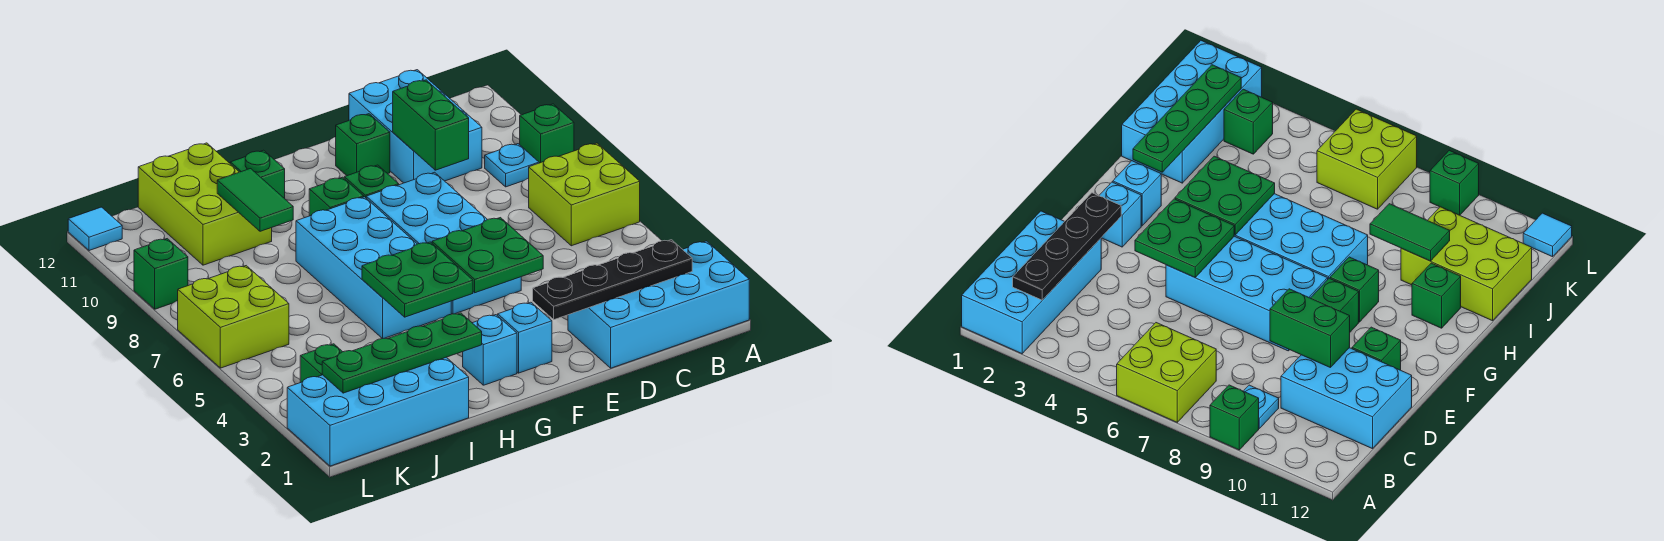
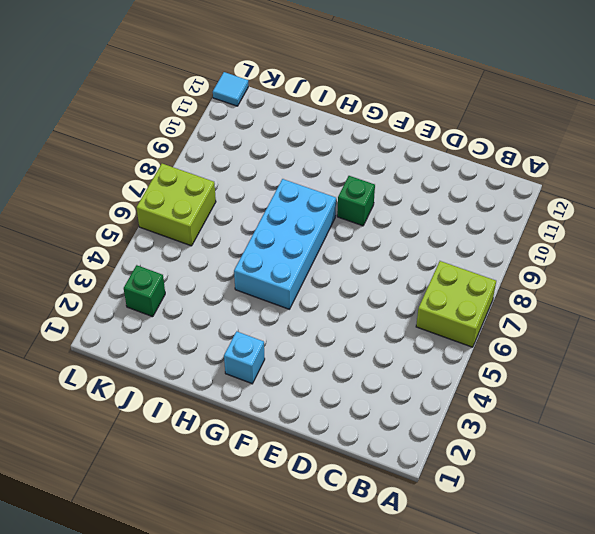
none -> cyan brick A1:D2 level 1
none -> green brick A9 level 1
none -> cyan plate B9 level 1

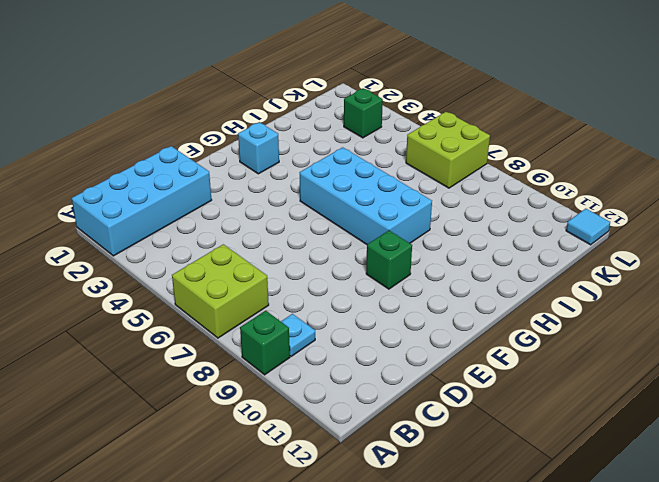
none -> cyan brick C10:D12 level 1
none -> cyan brick E5:F8 level 1
none -> green brick E11 level 1

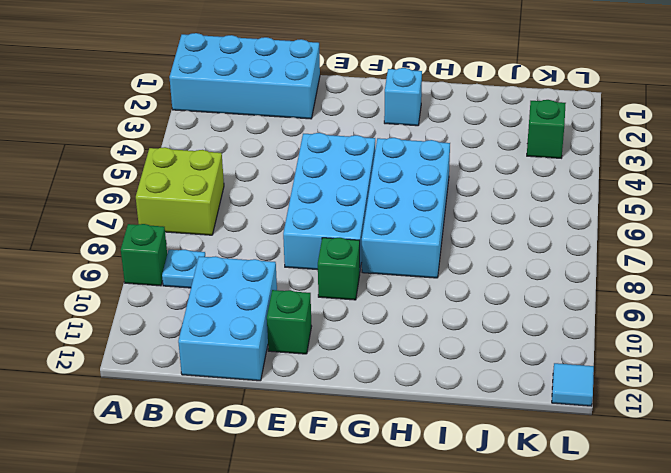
none -> cyan brick F2 level 1
none -> green brick G9 level 1
none -> green brick H11 level 1

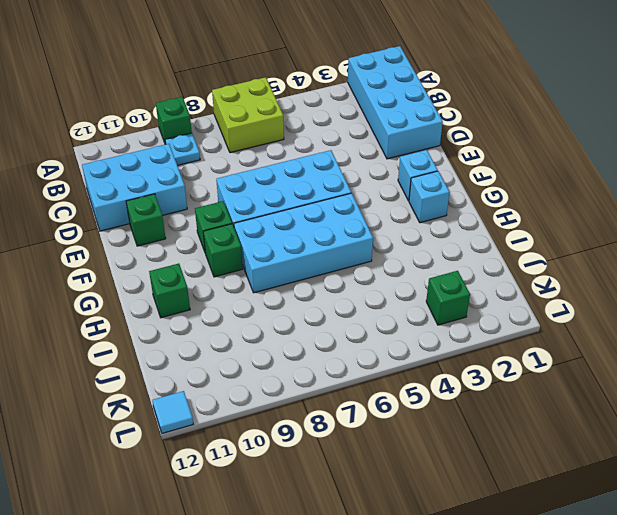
none -> cyan brick I1:L2 level 1
none -> lime brick I10:J12 level 1
none -> lime brick K6:L7 level 1

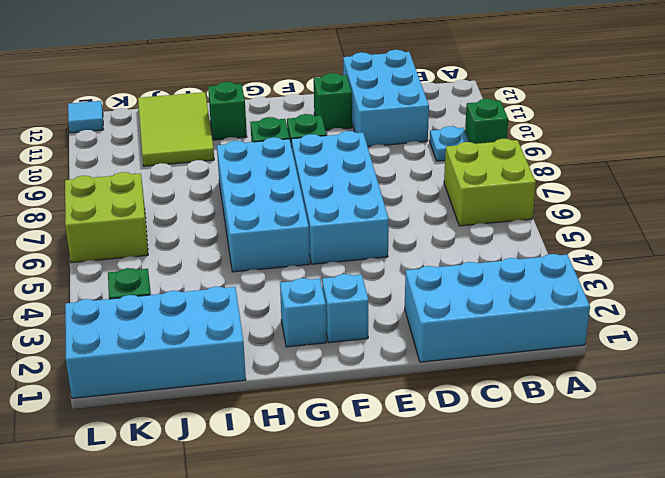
lime tile I10:J12 level 1 -> lime brick I10:J12 level 1
none -> green brick L9 level 1
none -> black plate B2:E2 level 2
none -> green brick D9:D10 level 2

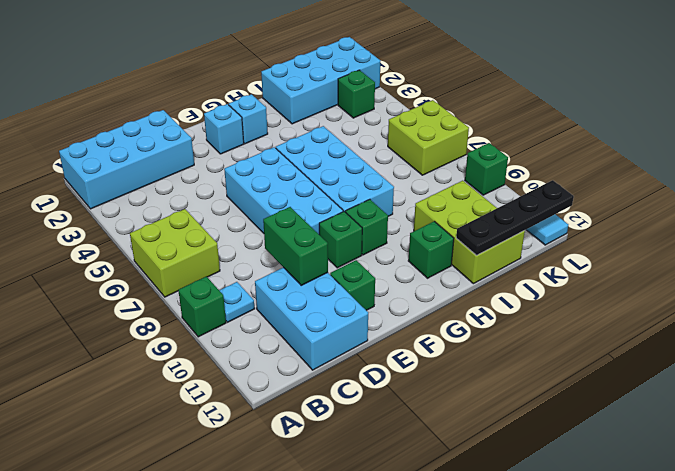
black plate I12:L12 level 2 -> black plate B2:E2 level 2
none -> green plate E4:F5 level 2
none -> green plate G4:H5 level 2
none -> green plate H2:K2 level 2

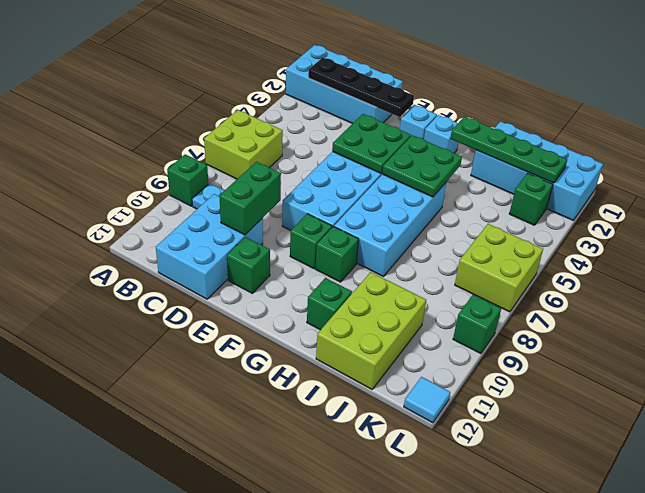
none -> green tile I9:I10 level 2

